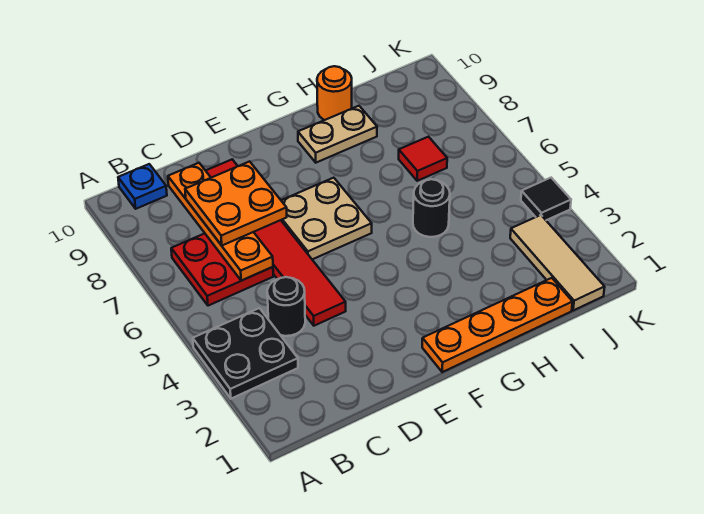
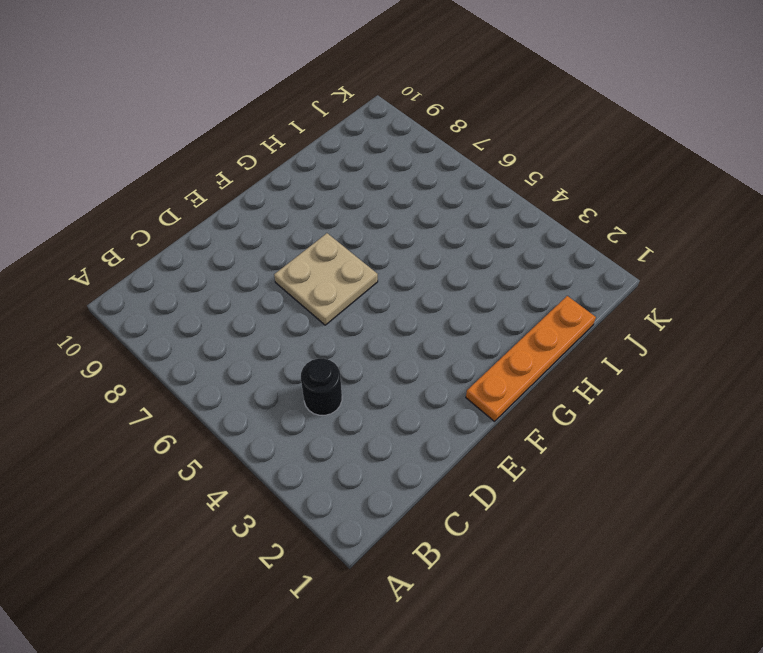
none -> black plate A3:B4 level 1
none -> red plate B6:C7 level 1
none -> blue plate B10 level 1

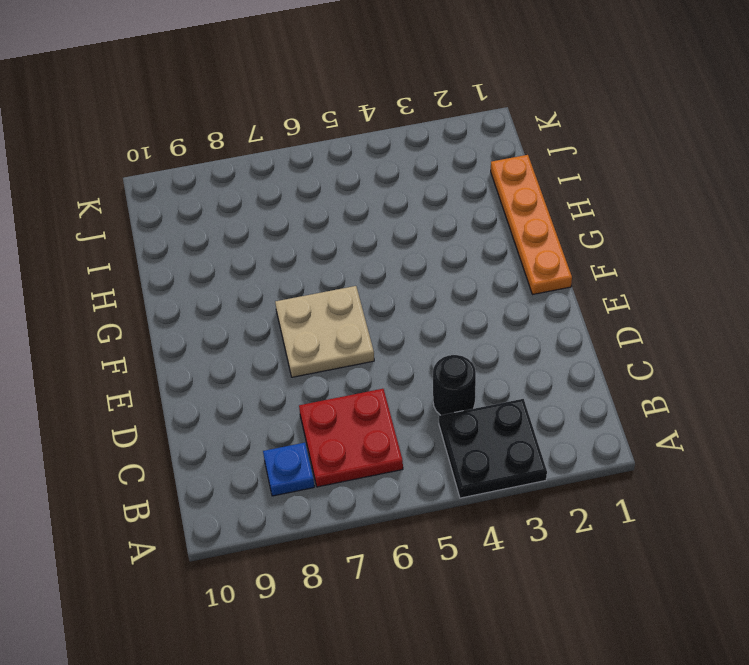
blue plate B8 level 1 -> blue plate B10 level 1
none -> red tile D4:D9 level 1
none -> tan plate G9:H9 level 1
none -> black round brick H5 level 1

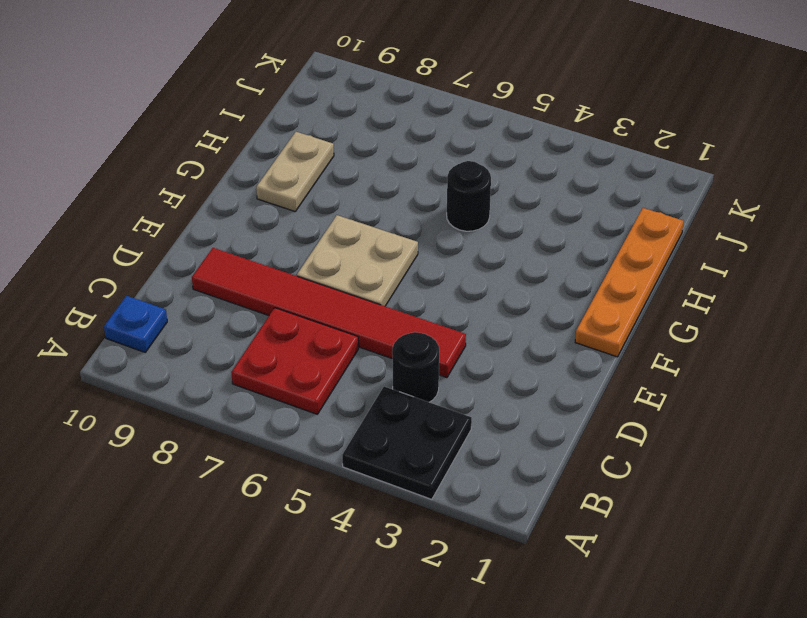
none -> orange round brick H10 level 1
none -> red tile I7 level 1
none -> tan tile J1:J3 level 1

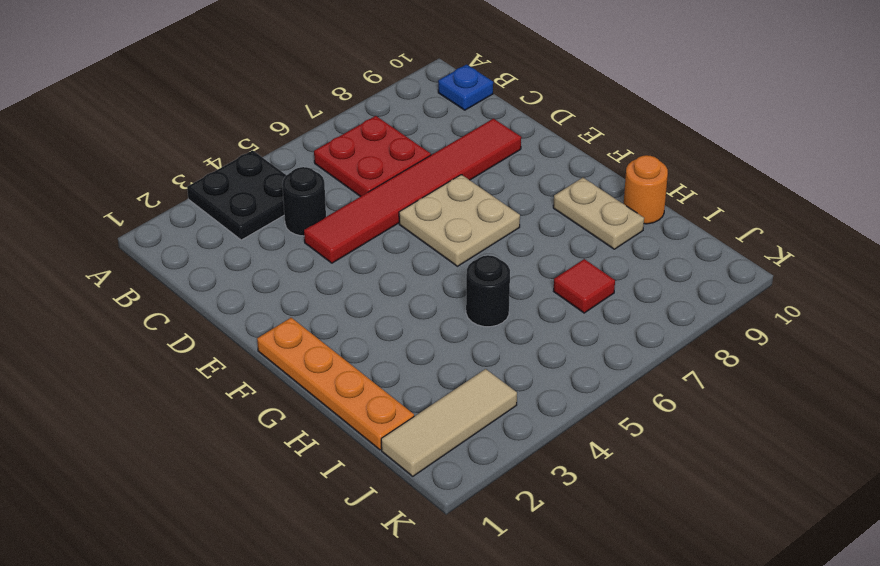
none -> black tile K4 level 1
none -> orange plate C6:C9 level 2
none -> orange plate C7:D8 level 3

